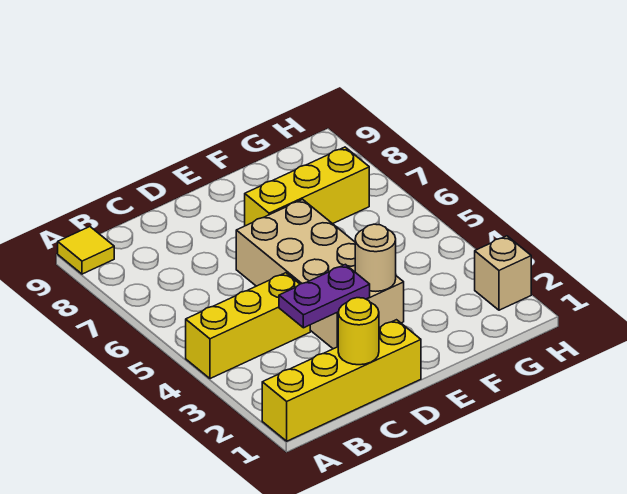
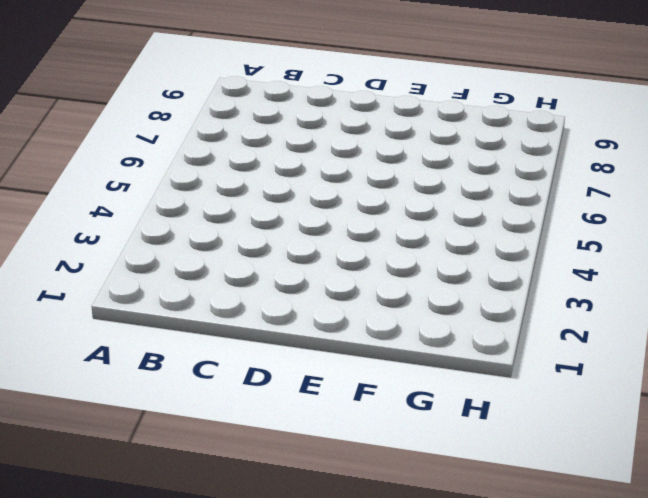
none -> yellow brick A1:D1 level 1
none -> yellow brick A4:C4 level 1

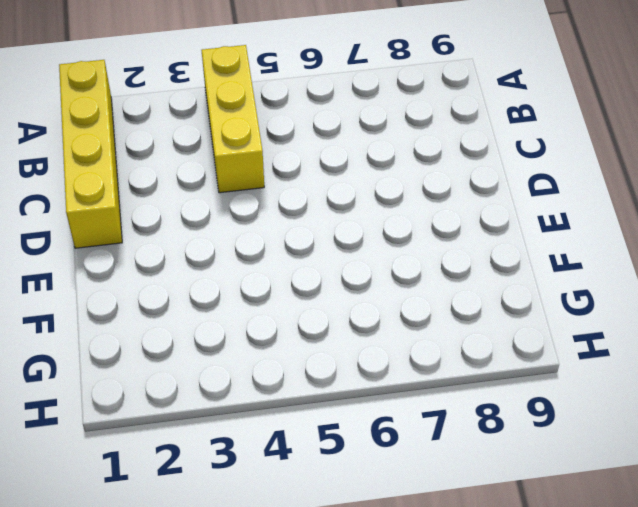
none -> yellow tile A9 level 1
none -> tan brick D3:E6 level 1

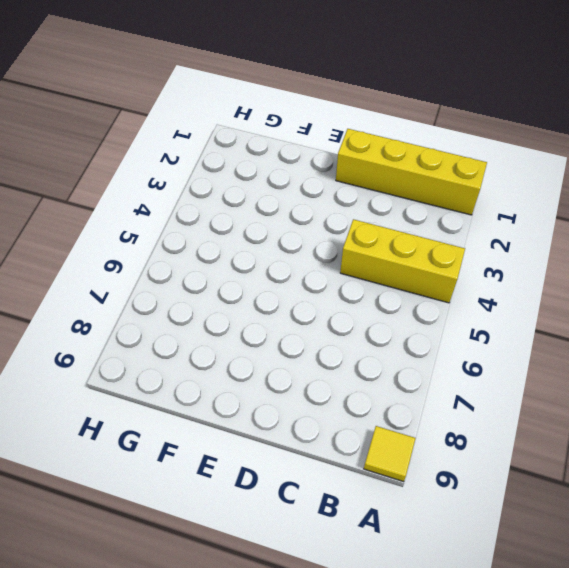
none -> tan brick D3:E6 level 1
none -> yellow brick E7:G7 level 1

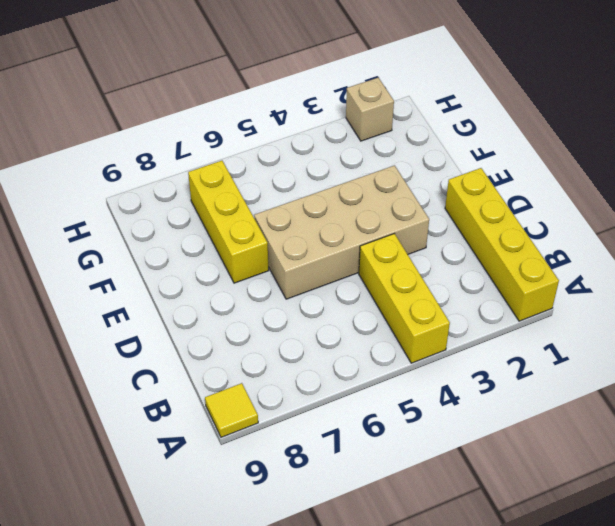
none -> yellow round brick C1 level 2
none -> purple plate C3:D3 level 2

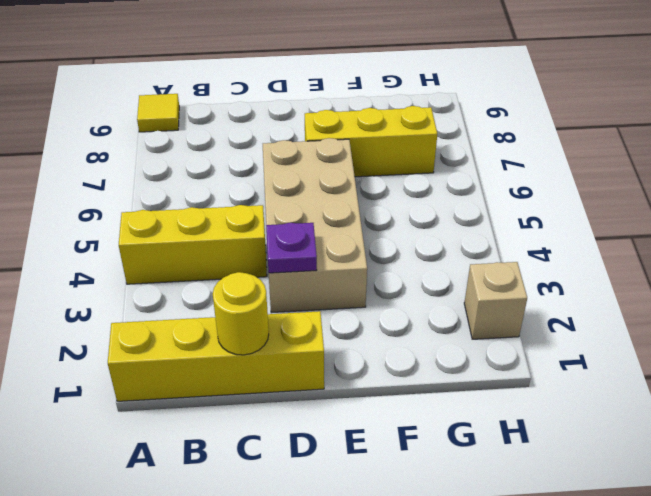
purple plate D3 level 2 -> purple plate C3:D3 level 2
none -> tan round brick E3 level 2

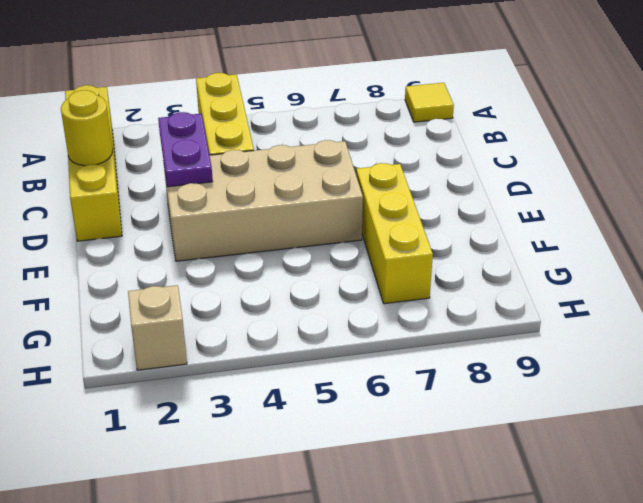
none -> tan round brick E3 level 2

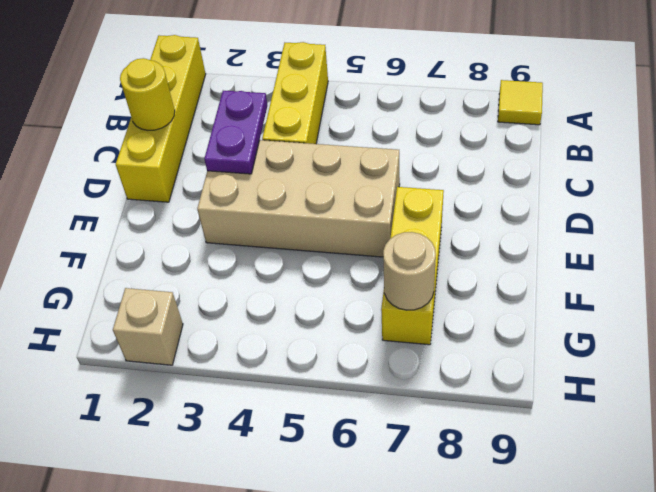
tan round brick G7 level 2 -> tan round brick E3 level 2

